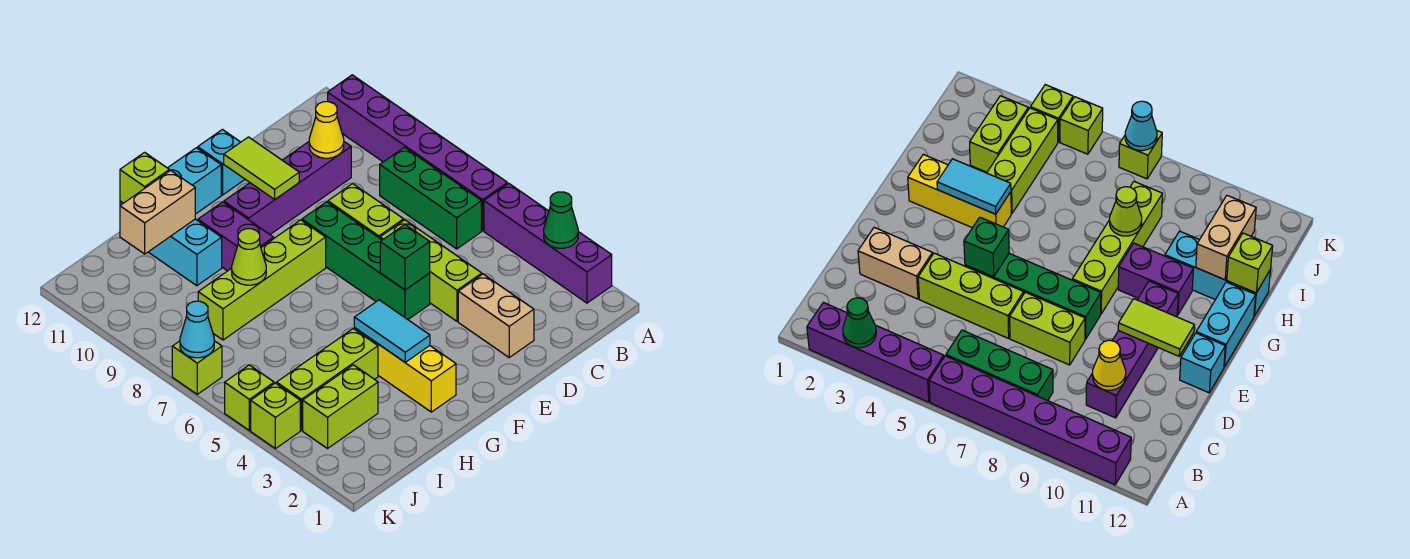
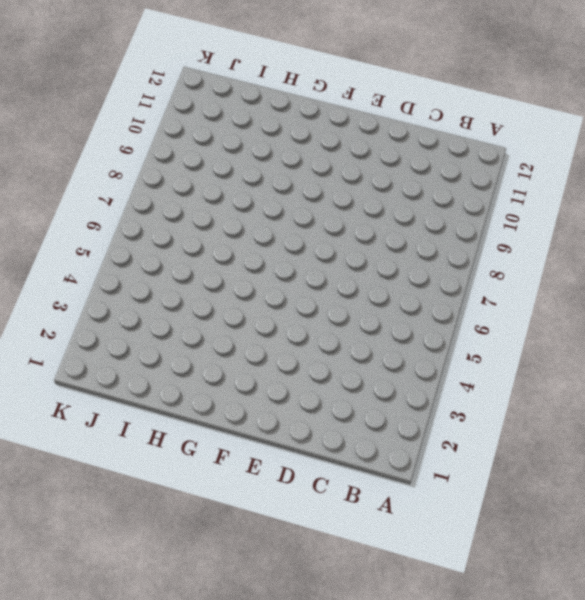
none -> purple brick A2:A5 level 1
none -> purple brick A6:A11 level 1
none -> green brick B6:B8 level 1

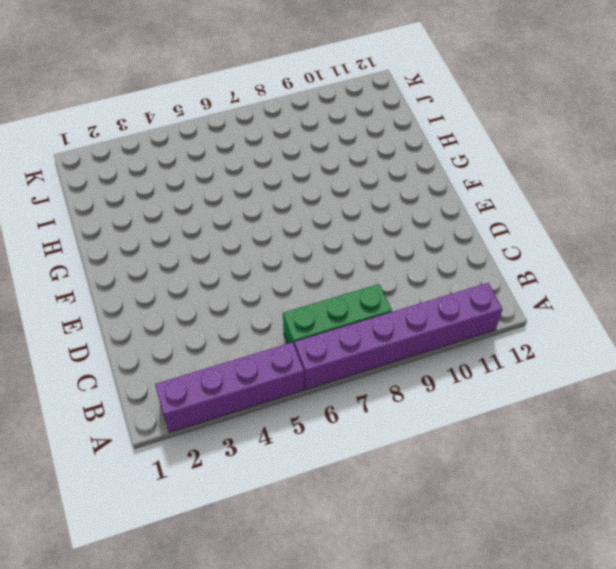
none -> purple brick C10:F10 level 1
none -> tan brick D2:D3 level 1
none -> lime brick D4:D6 level 1

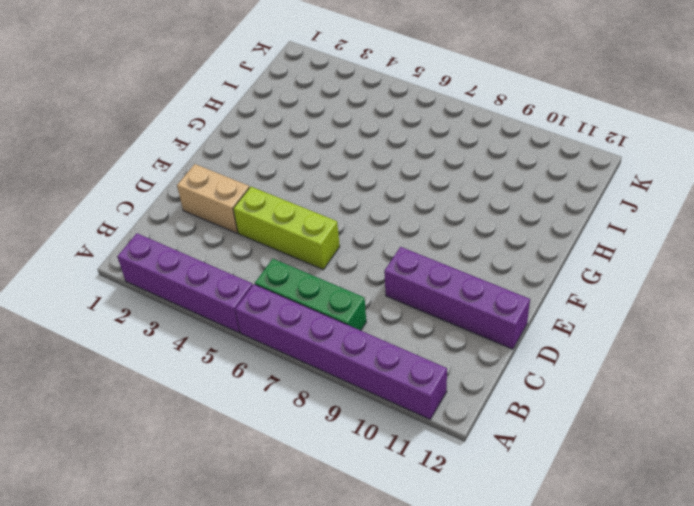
purple brick D9:D12 level 1 -> purple brick C10:F10 level 1
none -> lime brick D7:D8 level 1
none -> green brick E5:E8 level 1
none -> cyan brick E12 level 1

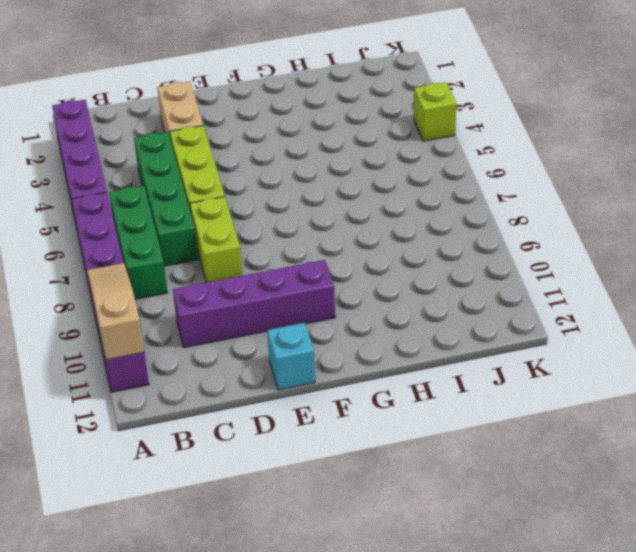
tan slope A9:A11 level 2 top 11 -> none
green brick C4:C7 level 1 -> green brick E5:E8 level 1
none -> lime brick F8:I8 level 1
none -> cyan brick F12:G12 level 1
none -> yellow brick G2:G4 level 1

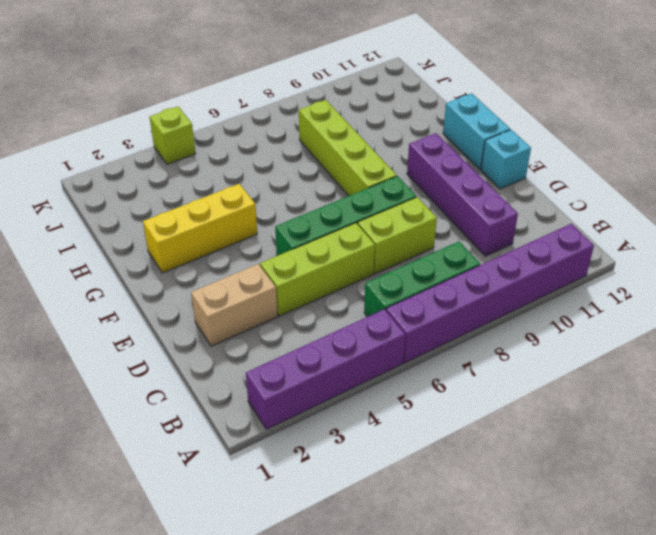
none -> purple brick G9:G10 level 1
none -> lime brick H4:J4 level 1
none -> cyan brick H10:H12 level 1

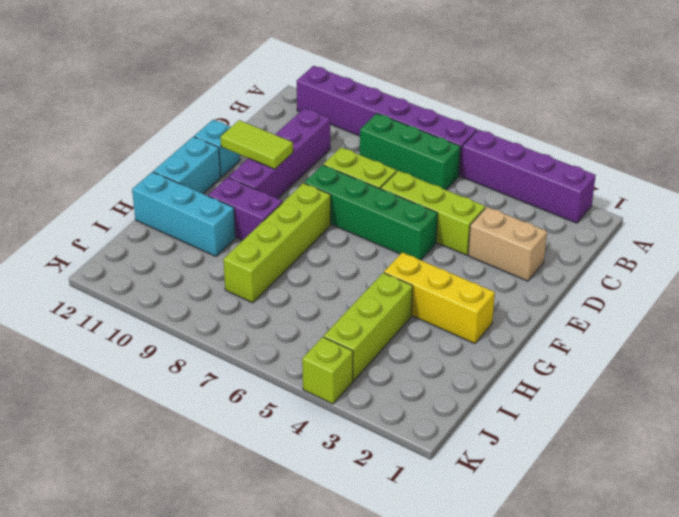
none -> lime brick I3:J3 level 1
none -> lime brick K5 level 1
none -> lime brick K7 level 1

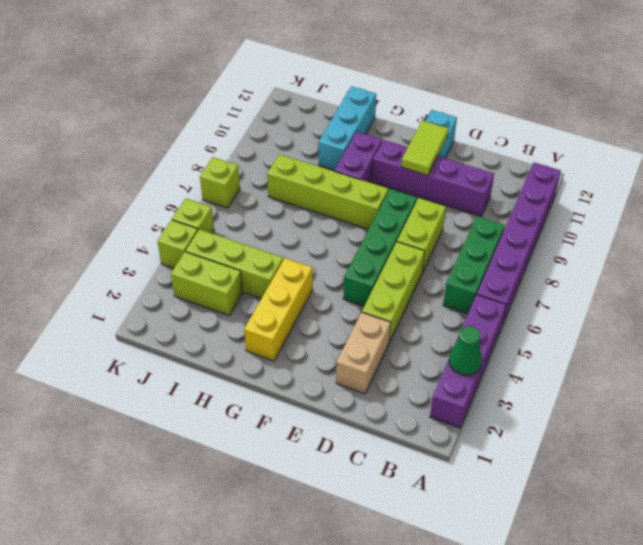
none -> cyan brick F12:G12 level 1
none -> yellow cone C10 level 2
none -> green brick E5 level 2

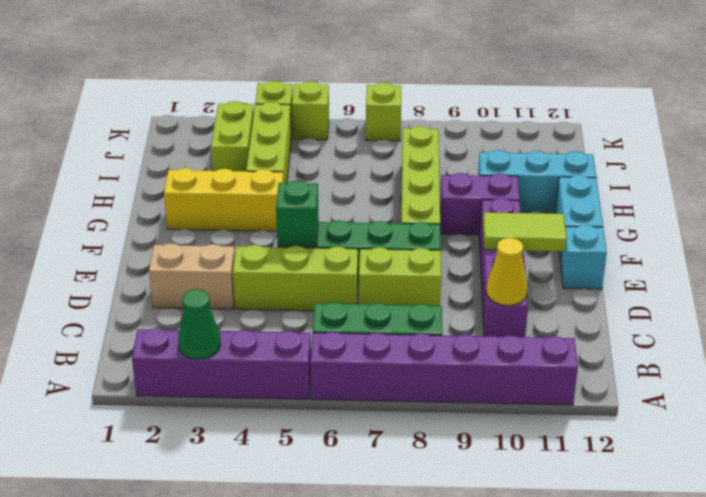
none -> cyan tile G3:G4 level 2
none -> lime cone H8 level 2
none -> tan brick H11:I11 level 2

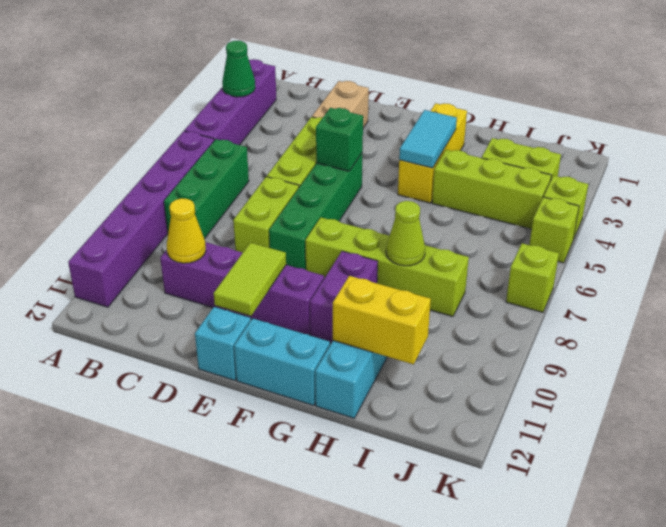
yellow brick H11:I11 level 2 -> tan brick H11:I11 level 2
none -> lime brick H12 level 2
none -> cyan cone K7 level 2

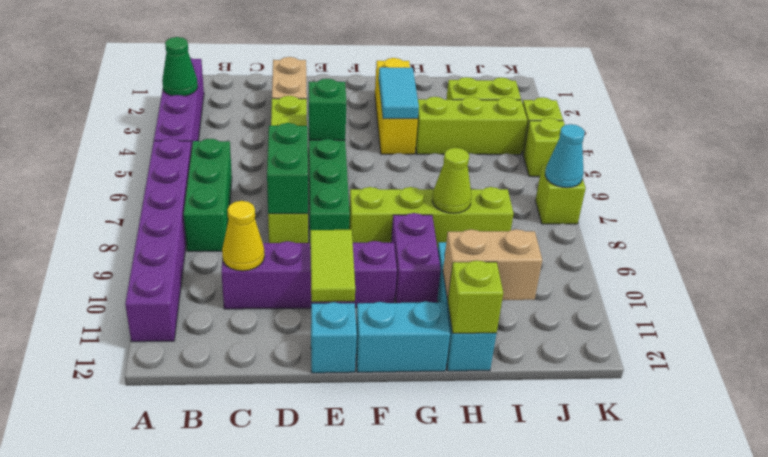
green brick D7:D8 level 2 -> none

